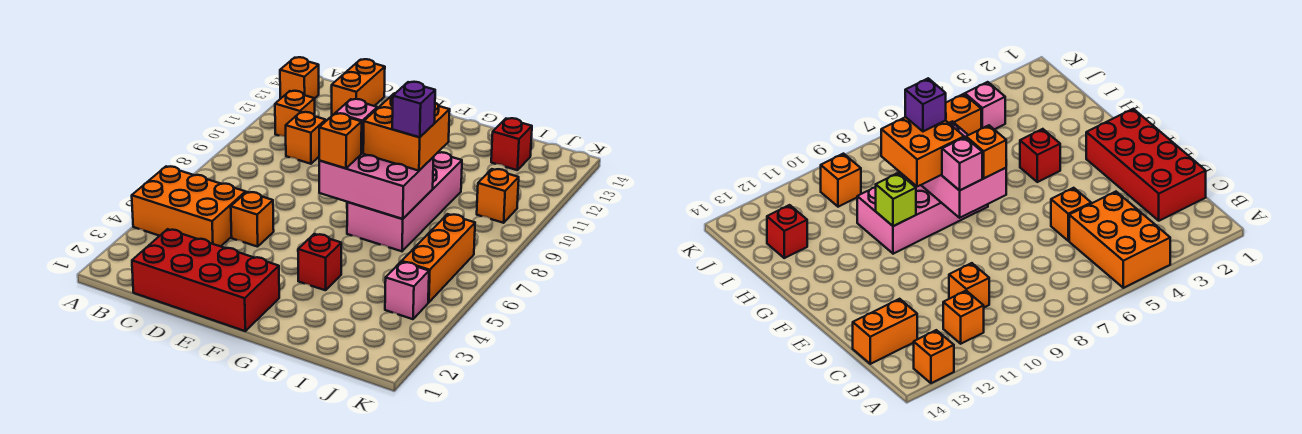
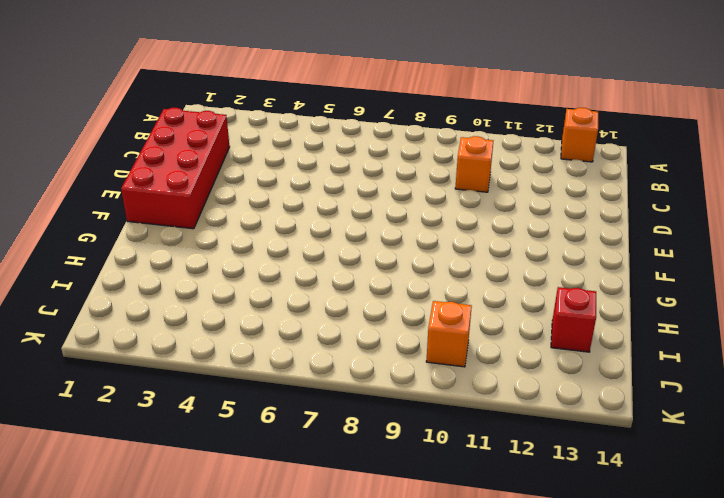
none -> orange brick A4:C5 level 1
none -> orange brick B11 level 1
none -> orange brick C13:C14 level 1

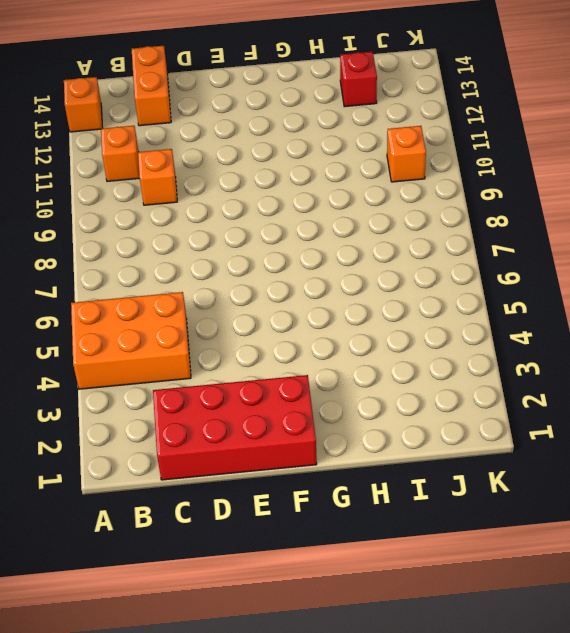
none -> orange brick D5 level 1
none -> red brick G4 level 1
none -> pink brick G7:H10 level 1

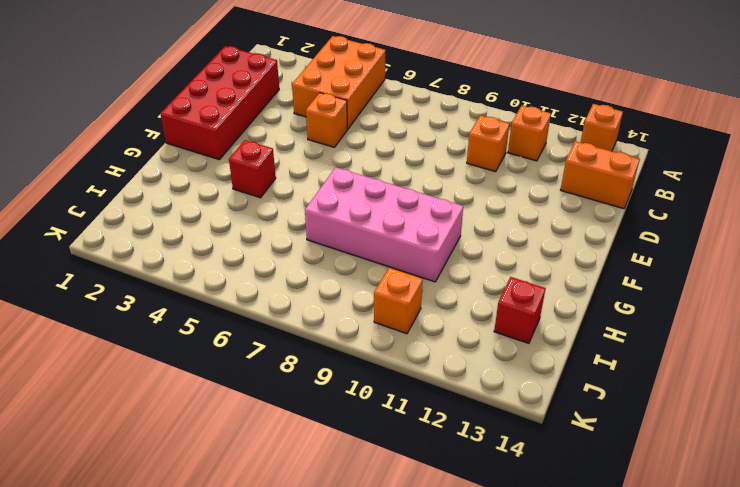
none -> pink brick J4 level 1
none -> orange brick J5:J7 level 1
none -> pink brick F7:H8 level 2

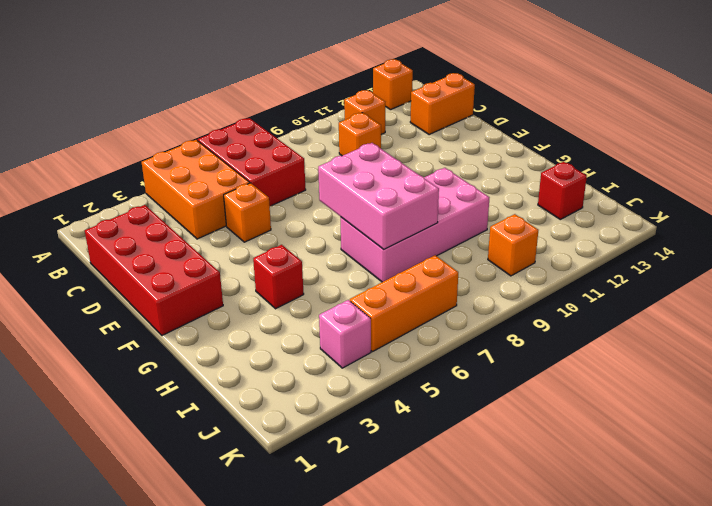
red brick A6:C7 level 1 -> none
none -> lime brick G10 level 2
none -> orange brick F7 level 3
none -> pink brick F8 level 3

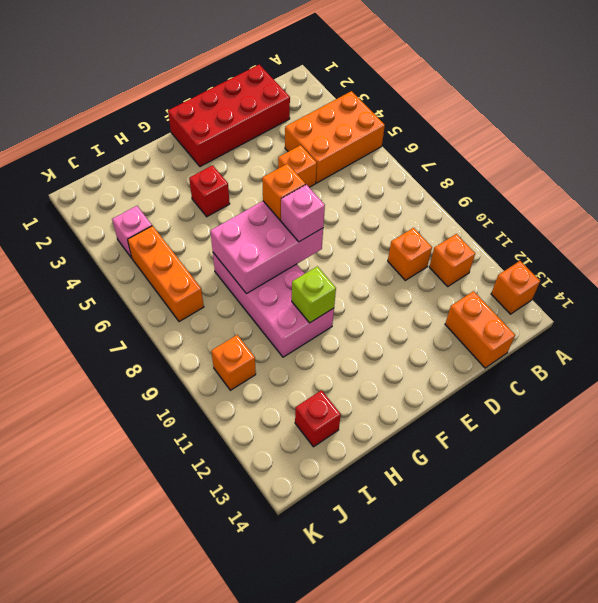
none -> orange brick G8:H9 level 3
none -> purple brick H8 level 4

